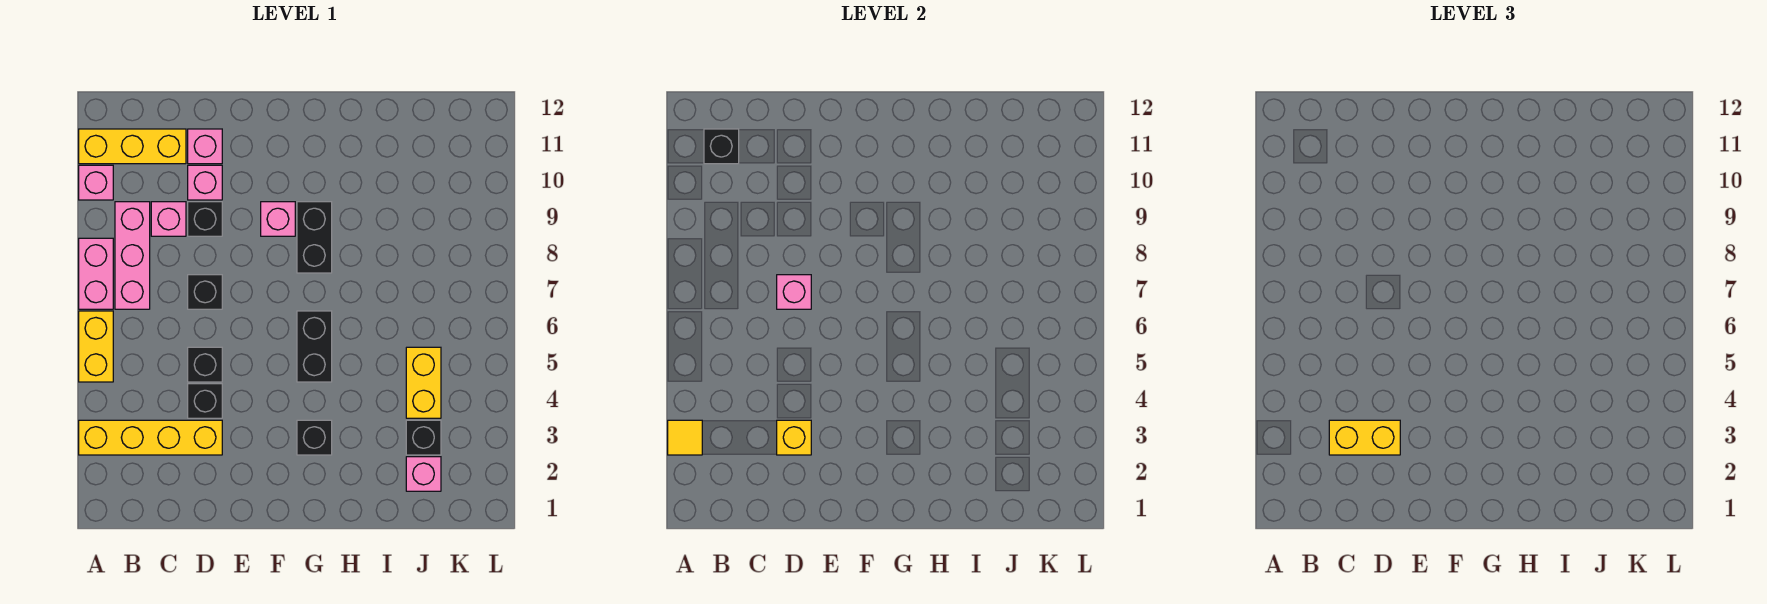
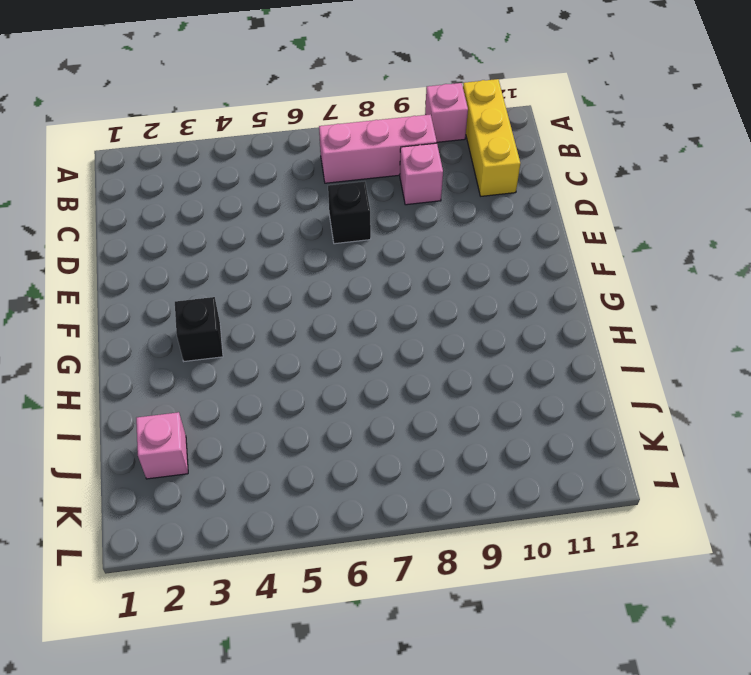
none -> yellow brick A3:D3 level 1
none -> yellow brick A5:A6 level 1
none -> pink brick A7:A8 level 1

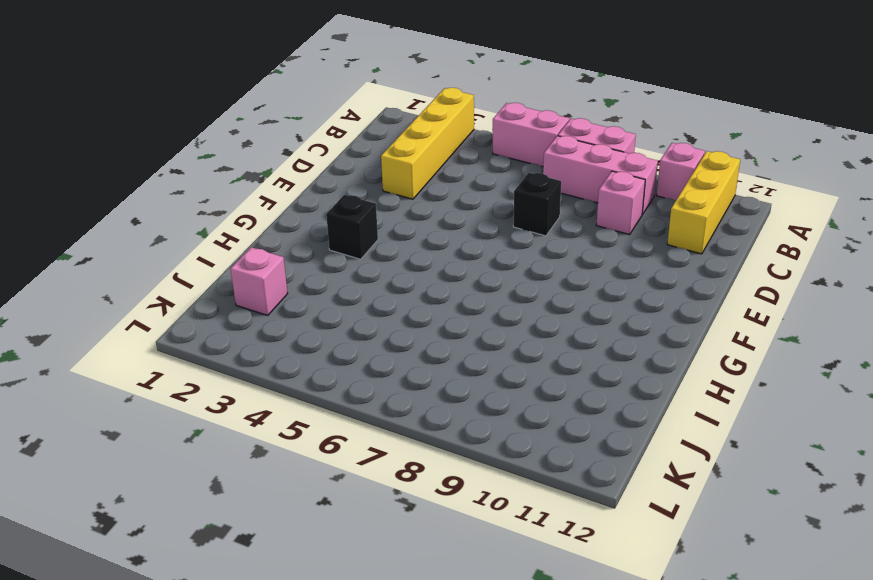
pink brick A5:A6 level 1 -> yellow brick A5:A6 level 1
none -> black brick D4 level 1
none -> black brick D5 level 1
none -> black brick D9 level 1

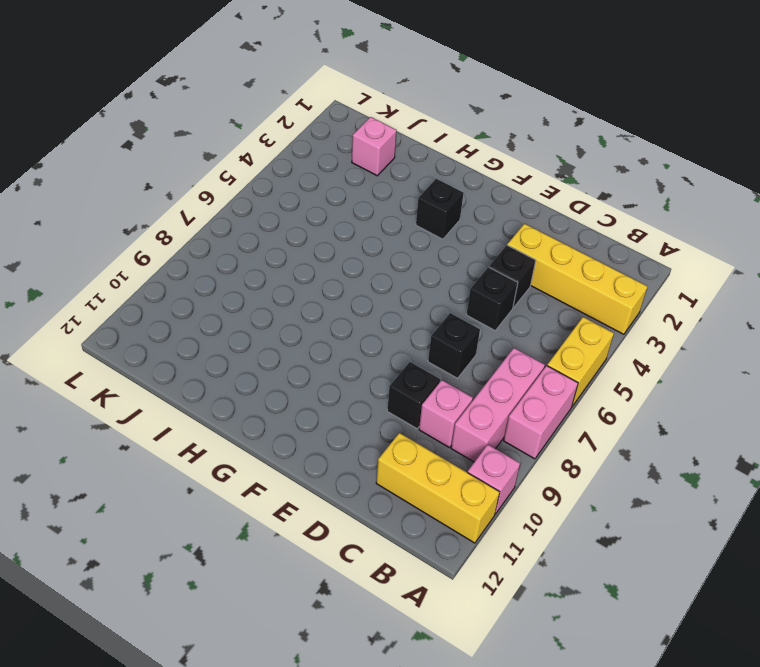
none -> pink brick D10 level 1
none -> pink brick D11 level 1
none -> pink brick F9 level 1

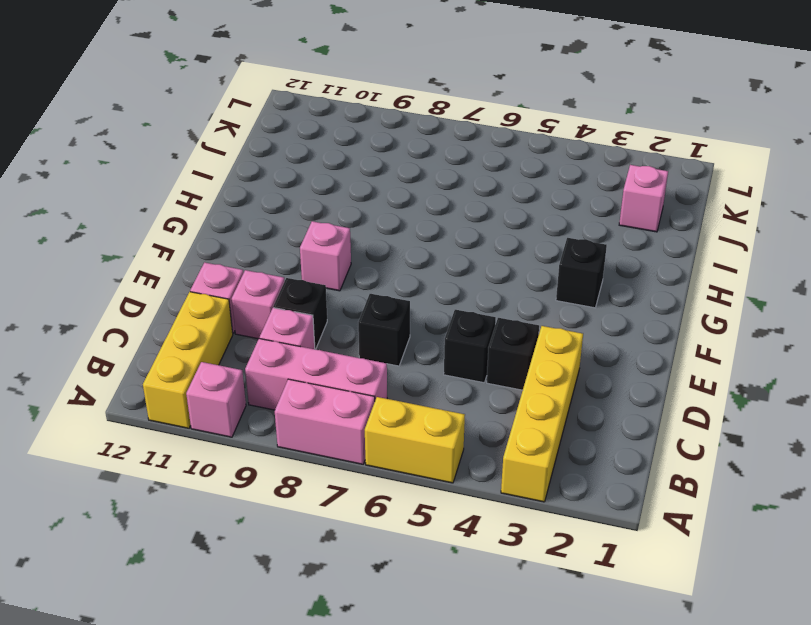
none -> black brick G5:G6 level 1
none -> black brick G8:G9 level 1
none -> black brick J3 level 1

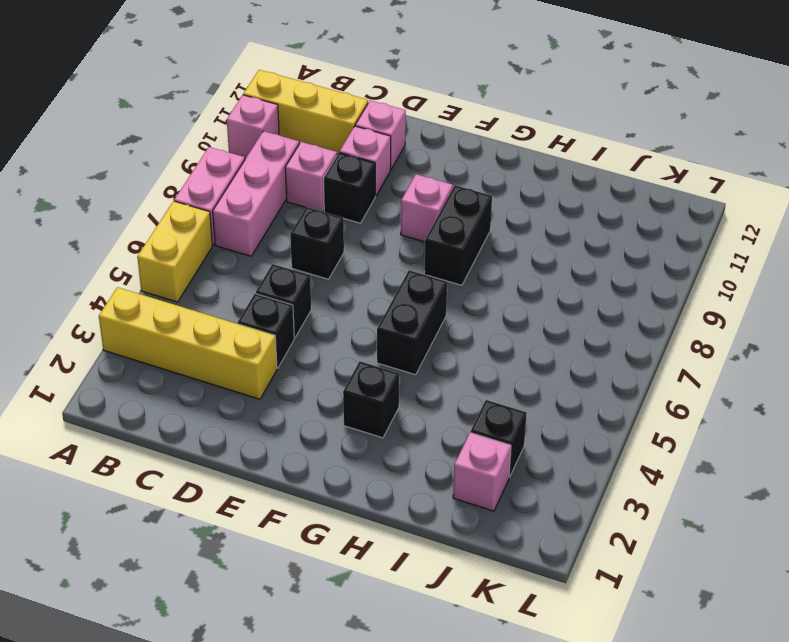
none -> yellow brick J4:J5 level 1
none -> yellow tile A3 level 2
none -> black brick B11 level 2

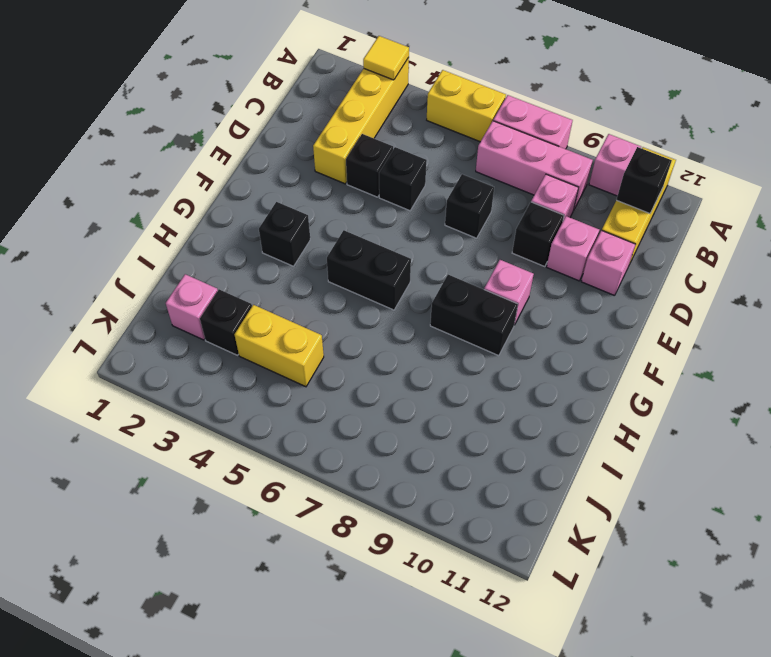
none -> yellow brick D3 level 2
none -> pink brick D7 level 2
none -> yellow brick C3:D3 level 3

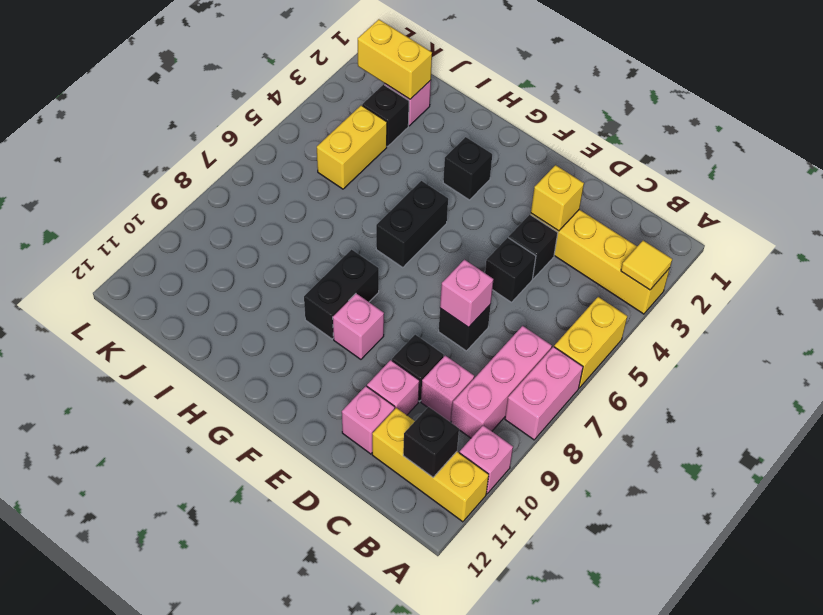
yellow brick J2:K2 level 2 -> yellow brick C3:D3 level 3

